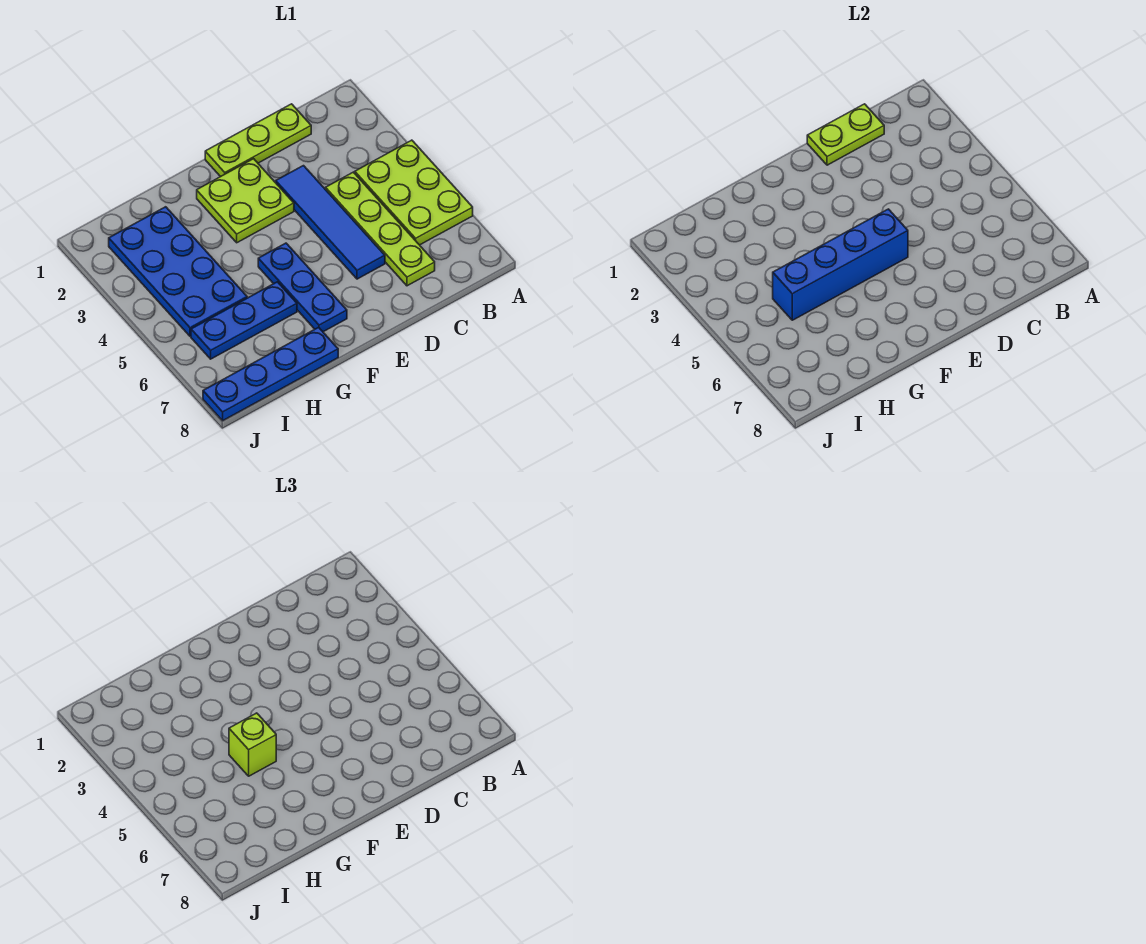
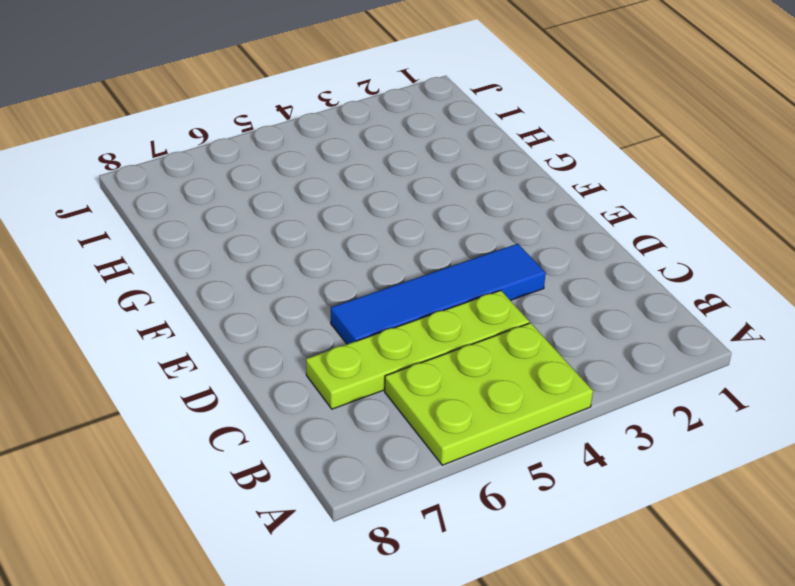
none -> lime plate C1:E1 level 1
none -> lime plate E2:F3 level 1
none -> blue plate F5:F7 level 1

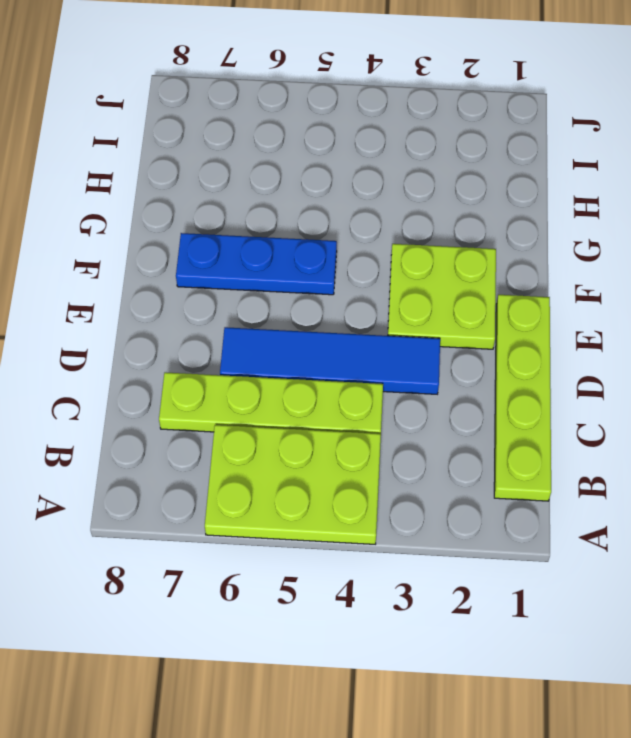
lime plate B1:E1 level 1 -> lime plate C1:E1 level 1
none -> blue plate G6:I6 level 1
none -> blue plate G8:J8 level 1
none -> blue plate H2:I5 level 1

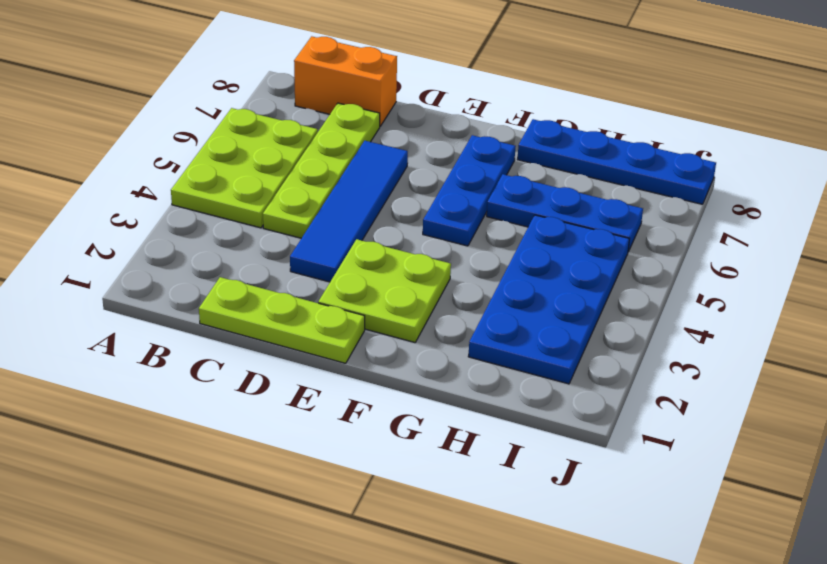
orange brick B8:C8 level 1 -> none
none -> lime plate C1:D1 level 2
none -> blue brick E5:H5 level 2
none -> lime brick G5 level 3

